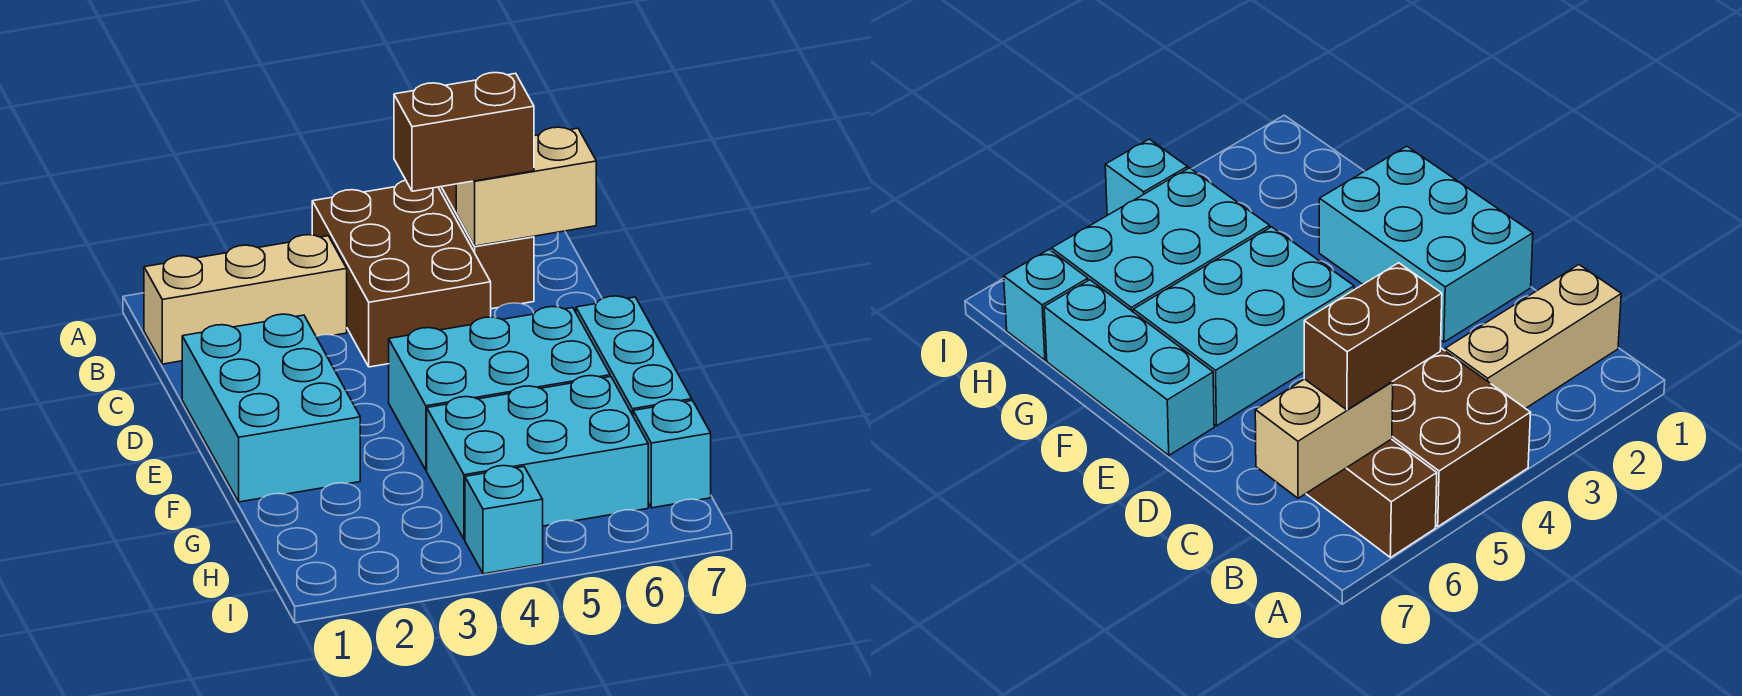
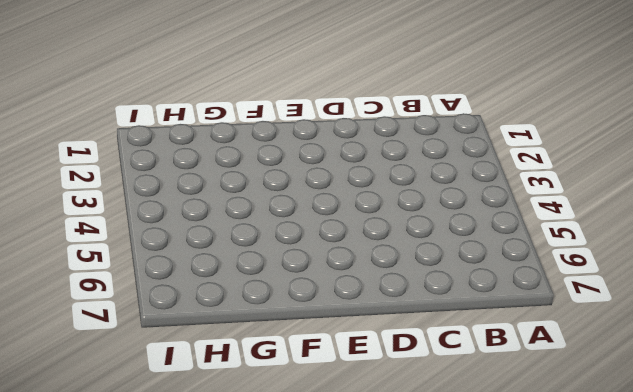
none -> brown brick A4:C5 level 1
none -> brown brick A6:B6 level 1

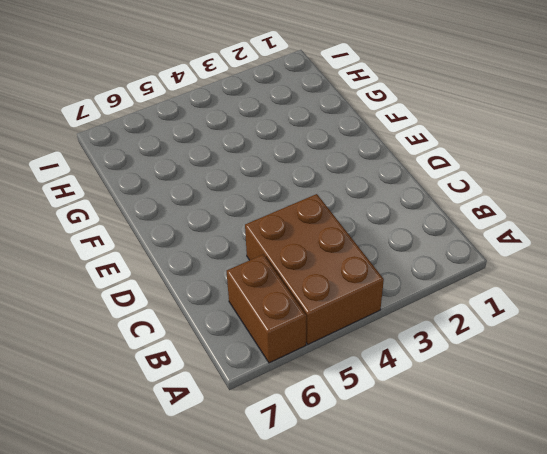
none -> tan brick B1:B3 level 1
none -> cyan brick D1:F2 level 1

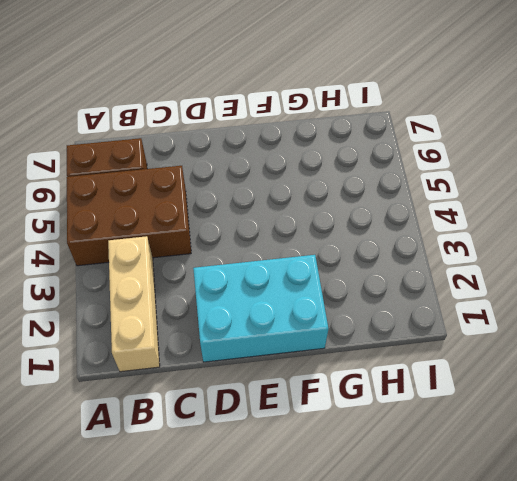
none -> cyan brick E4:F6 level 1
none -> cyan brick E7:G7 level 1

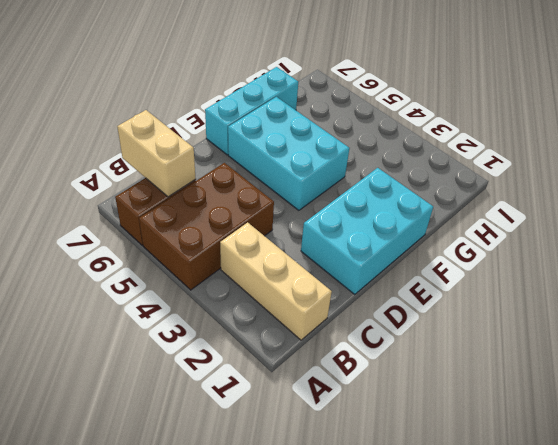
none -> cyan brick G4:H6 level 1
none -> cyan brick H7 level 1

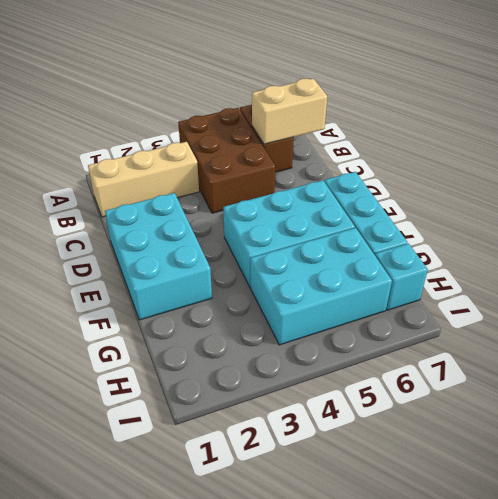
none -> cyan brick I4 level 1
none -> brown brick B5:B6 level 3

